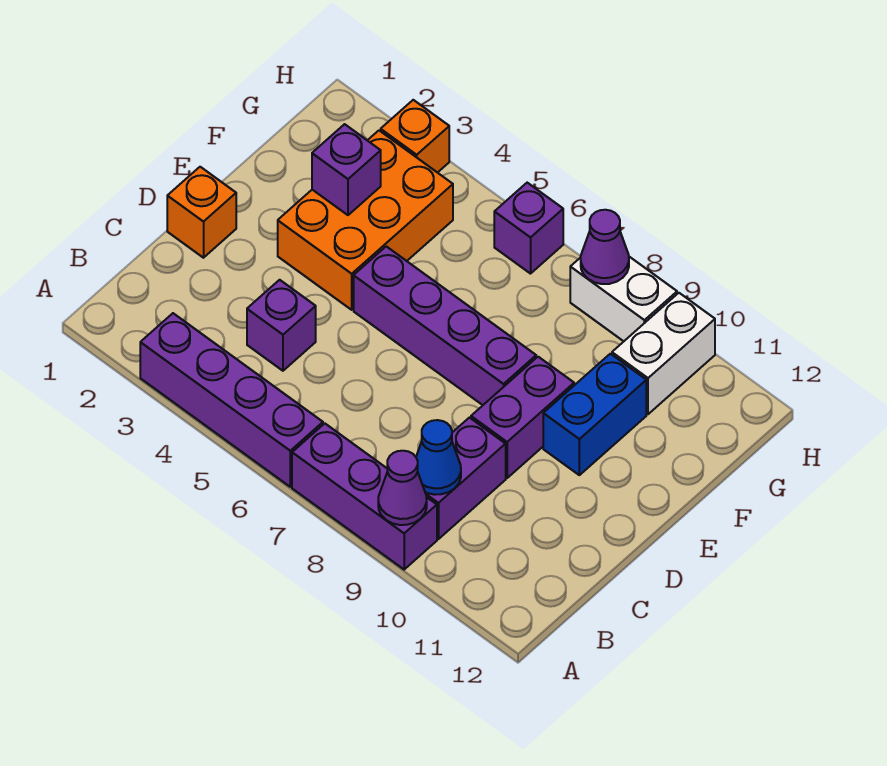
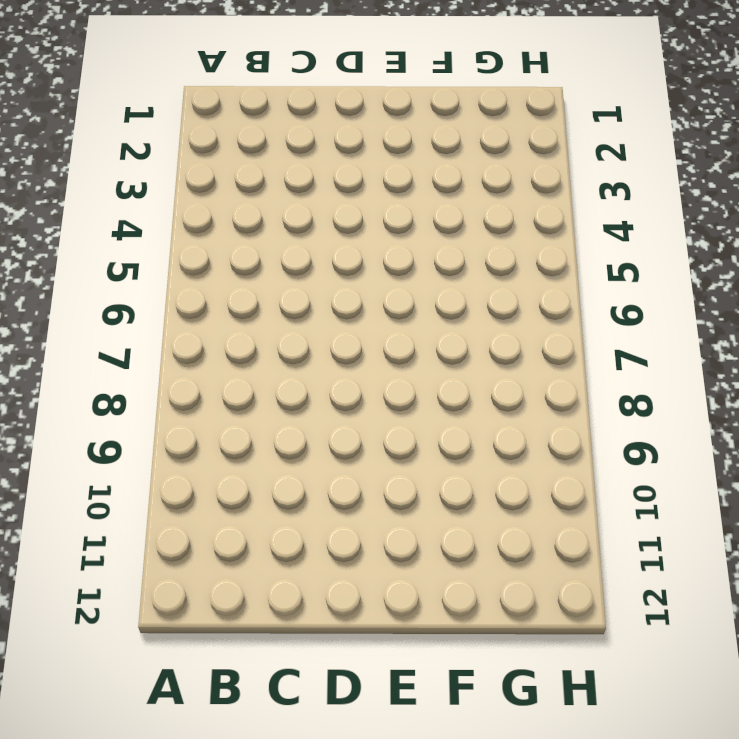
none -> purple brick A3:A6 level 1
none -> purple brick A7:A9 level 1
none -> purple brick B9:C9 level 1

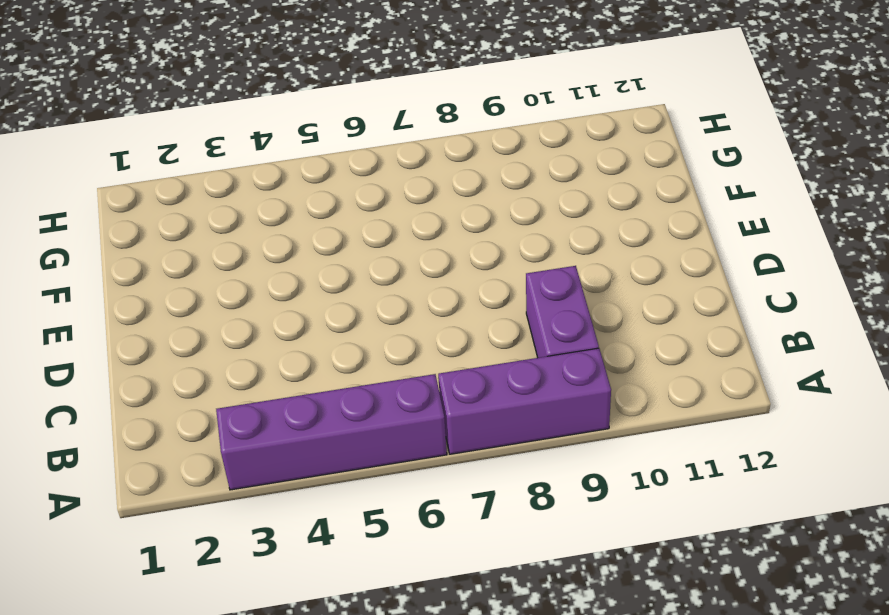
none -> purple brick C4 level 1
none -> orange brick D1 level 1
none -> purple brick D9:E9 level 1

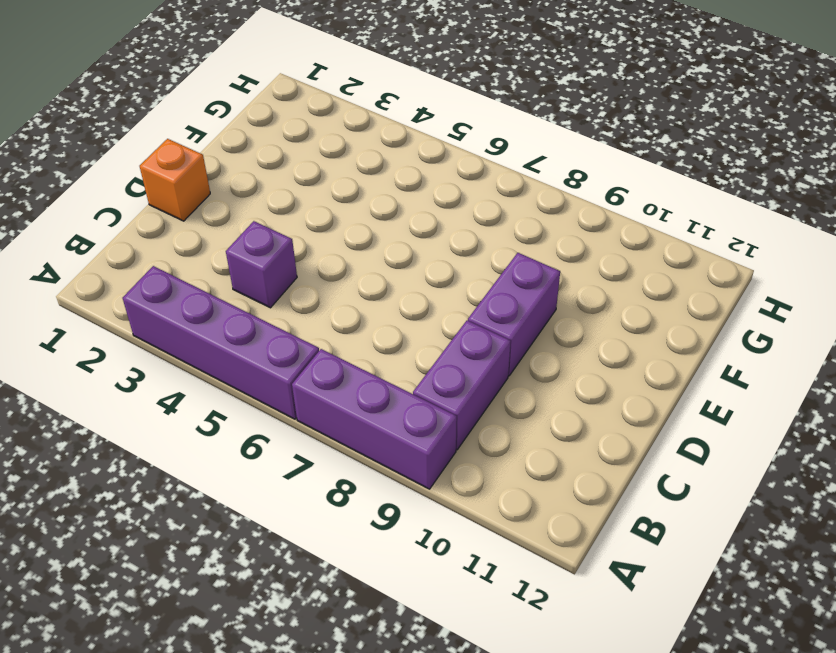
none -> orange brick E3:G4 level 1
none -> purple brick E5:E8 level 1
none -> blue brick E10:F10 level 1

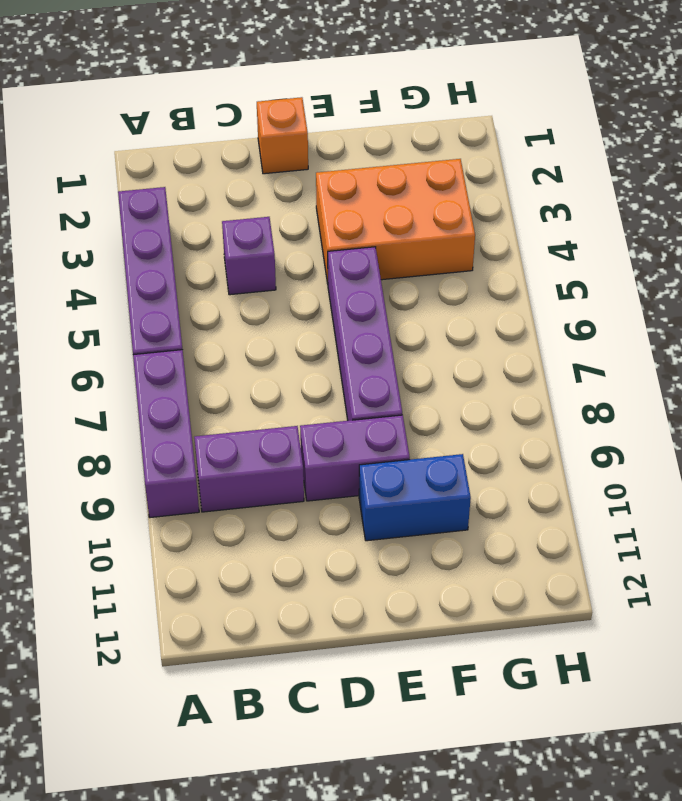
none -> white brick G10:H10 level 1
none -> orange brick H3 level 1
none -> purple brick H6 level 1

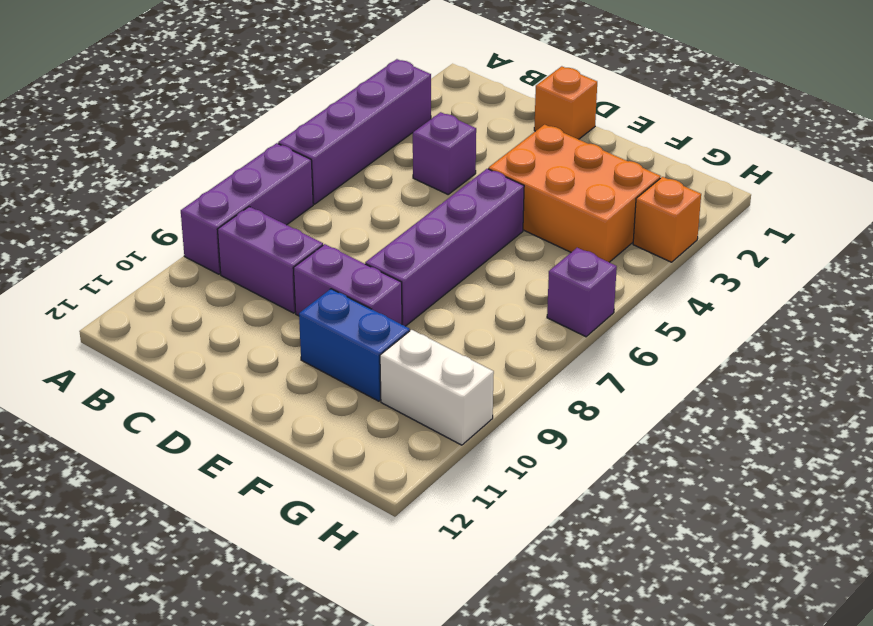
none -> white brick H8:H9 level 1
none -> purple cone A9 level 2
none -> blue cone B9 level 2

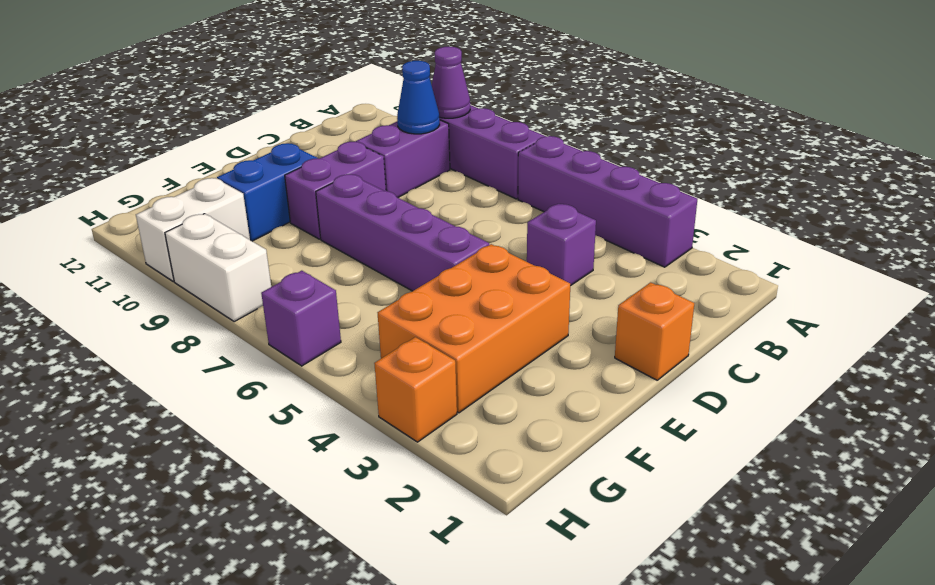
none -> purple brick F3 level 2
none -> purple cone H8 level 2

